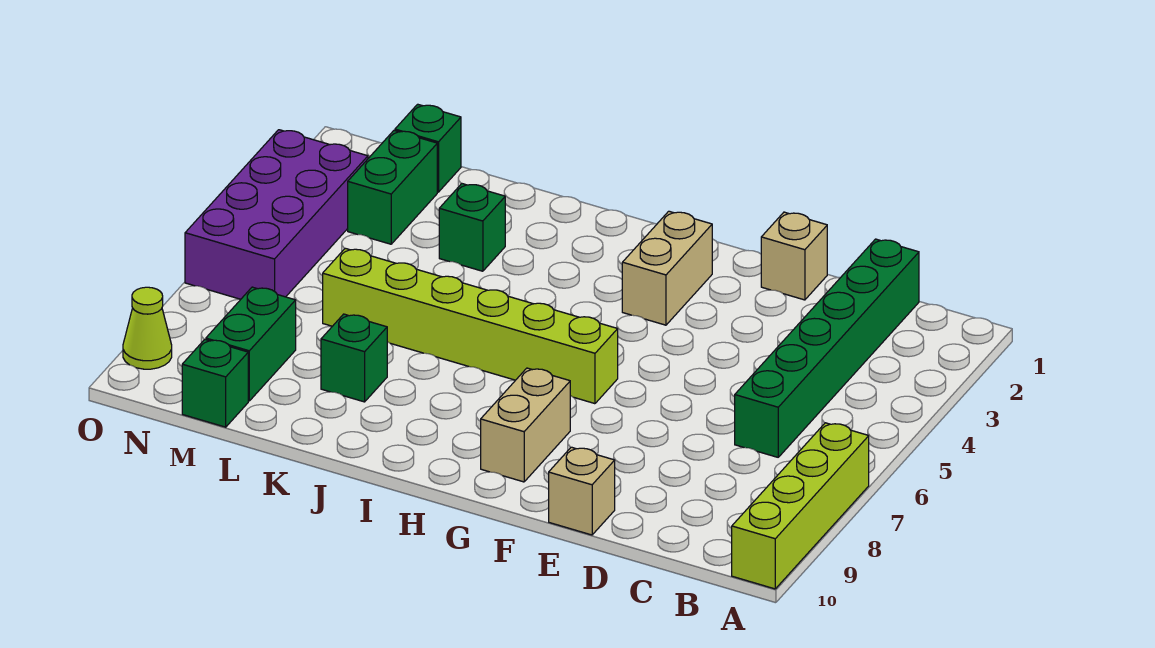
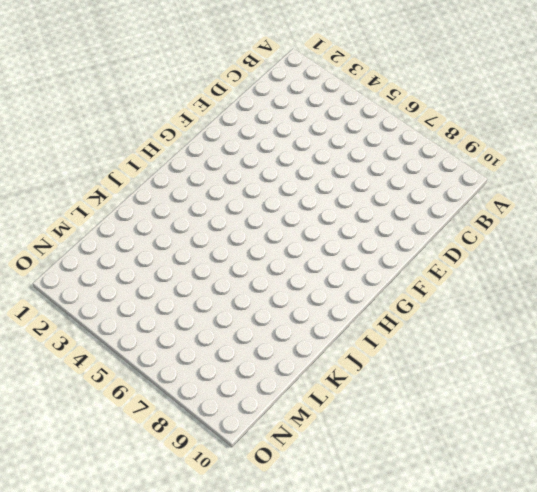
none -> lime brick A7:A10 level 1
none -> green brick C1:C6 level 1
none -> tan brick E1 level 1

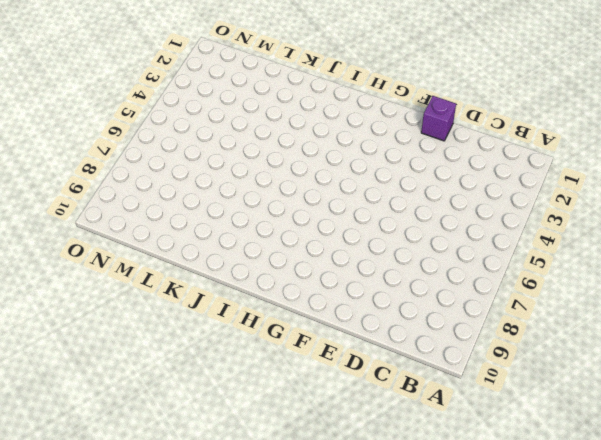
purple brick E1 level 1 -> tan brick E1 level 1
none -> lime brick A7:A10 level 1
none -> green brick C1:C6 level 1
none -> tan brick E10 level 1

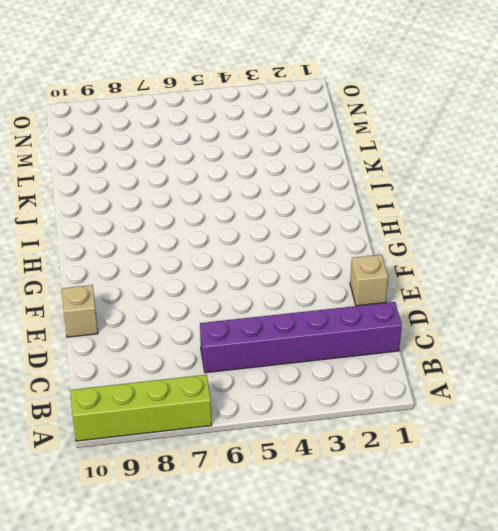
purple brick C1:C6 level 1 -> green brick C1:C6 level 1
none -> tan brick G2:G3 level 1
none -> lime brick G6:L6 level 1
none -> tan brick G8:G9 level 1

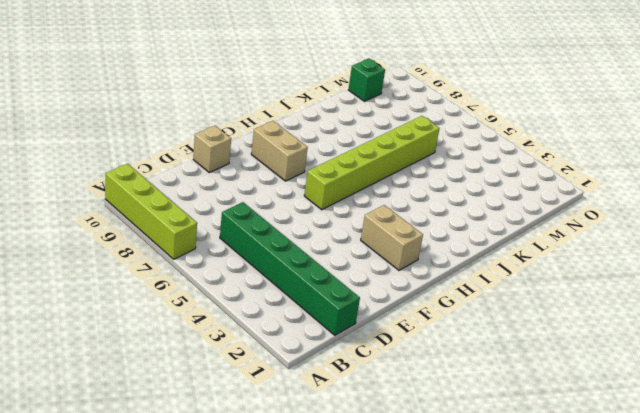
none -> tan brick E1 level 1
none -> green brick K3 level 1
none -> green brick K8 level 1

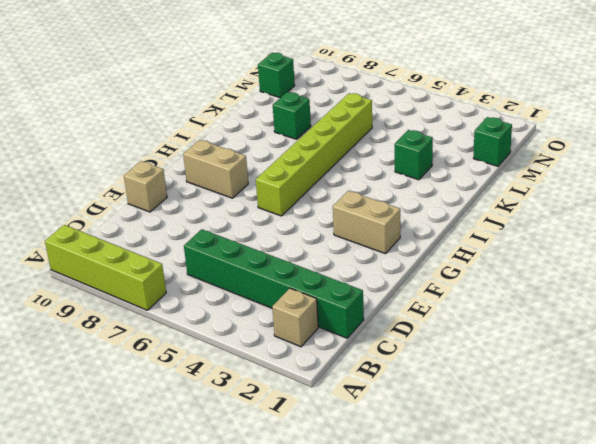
tan brick B2 level 1 -> tan brick E1 level 1
none -> green brick M2:M3 level 1
none -> green brick M8:M9 level 1
none -> purple brick N3:O6 level 1

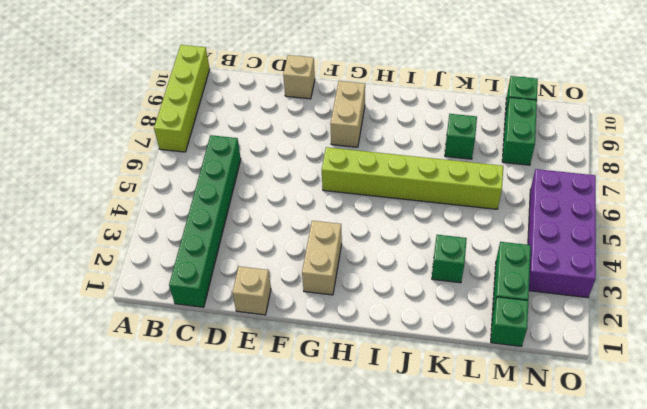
none -> lime cone O9 level 1

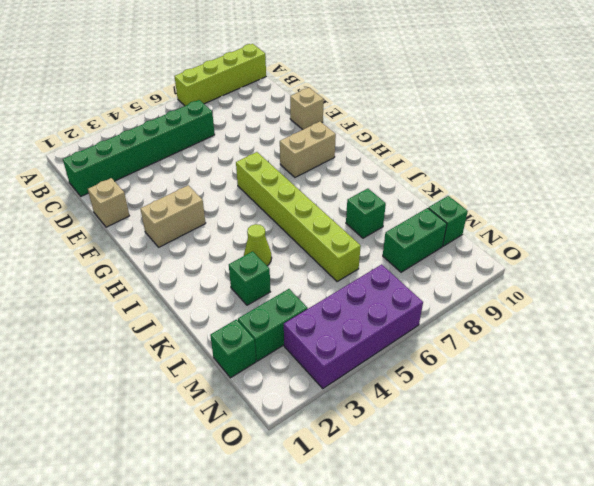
lime cone J4 level 1 -> lime cone O9 level 1

